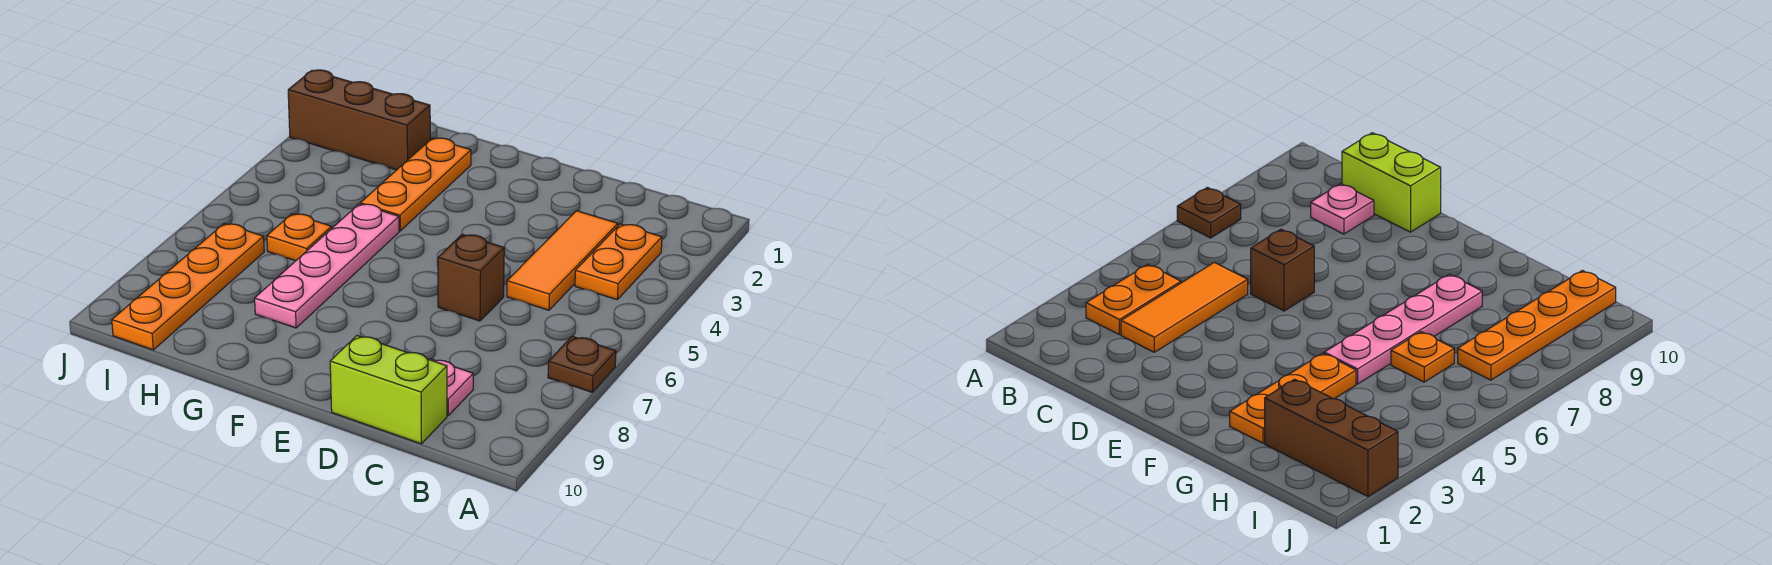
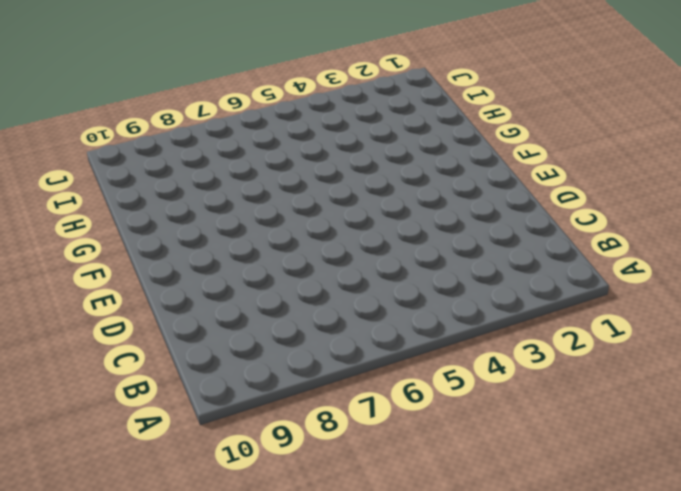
none -> brown plate A7 level 1
none -> orange plate B3:B4 level 1

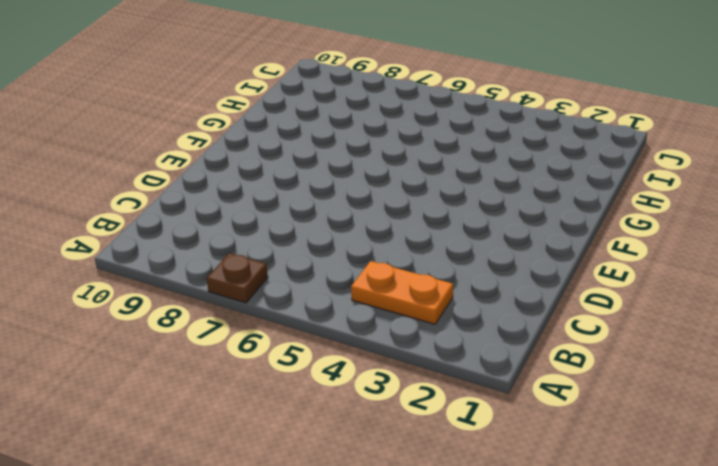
none -> orange tile C3:C5 level 1
none -> pink plate C9 level 1

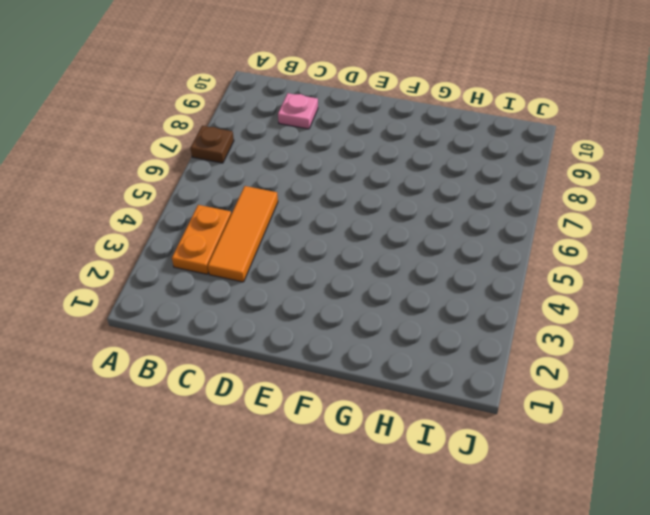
none -> lime brick C10:D10 level 1
none -> brown brick D6 level 1

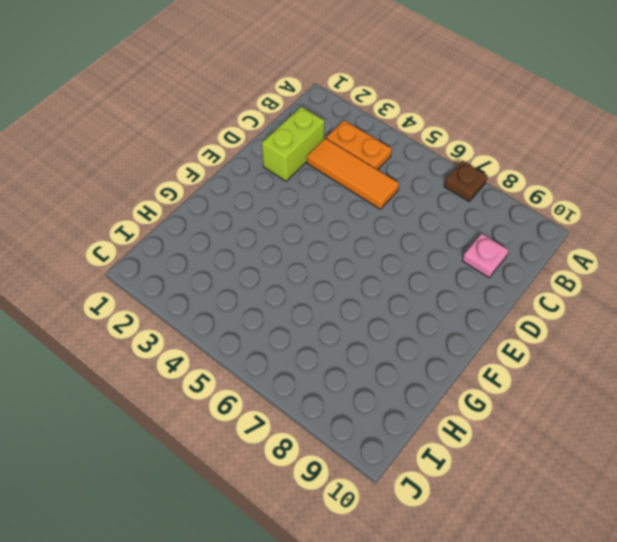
lime brick C2:D2 level 1 -> lime brick C10:D10 level 1
none -> brown brick D6 level 1
none -> orange plate G2:G4 level 1

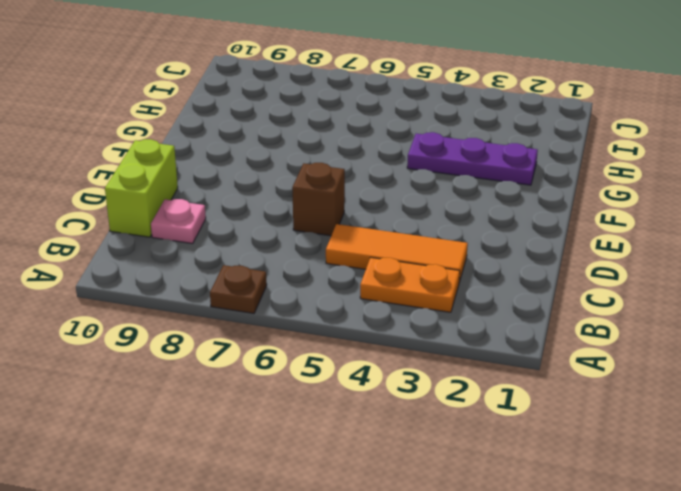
purple plate G2:G4 level 1 -> orange plate G2:G4 level 1
none -> pink plate G5:G8 level 1
none -> brown brick H2:J2 level 1

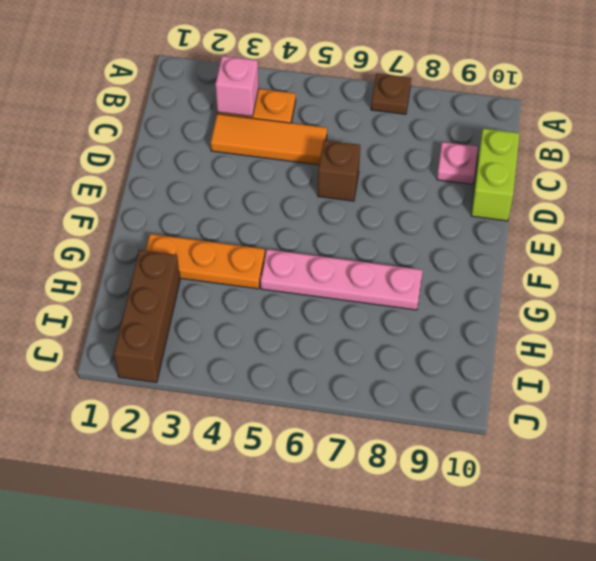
pink brick B3 level 2 -> none
none -> orange plate H6 level 1
none -> orange plate I7:I10 level 1

